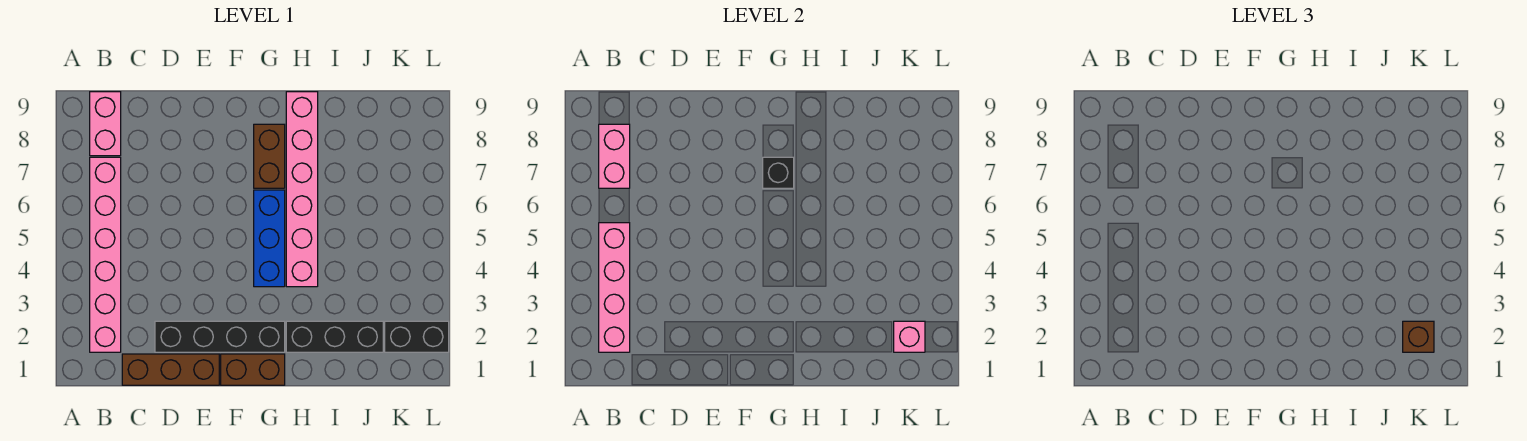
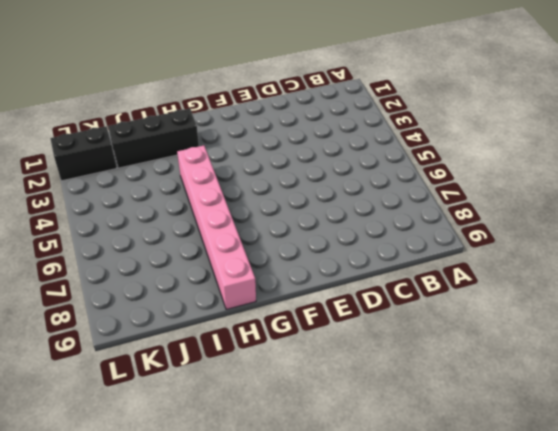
none -> pink brick B2:B7 level 1
none -> pink brick B8:B9 level 1
none -> brown brick C1:E1 level 1

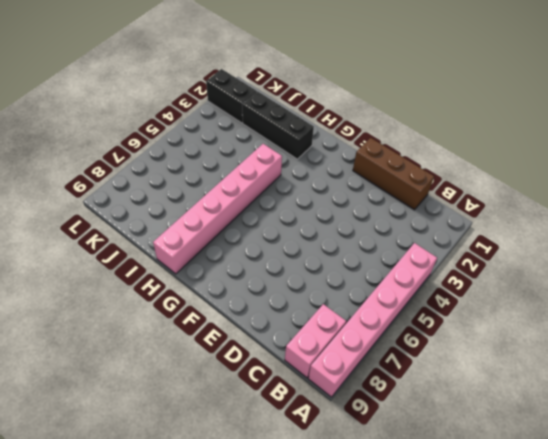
pink brick A4:A9 level 1 -> pink brick B2:B7 level 1
none -> black brick D2:G2 level 1
none -> brown brick F1:G1 level 1
none -> blue brick G4:G6 level 1

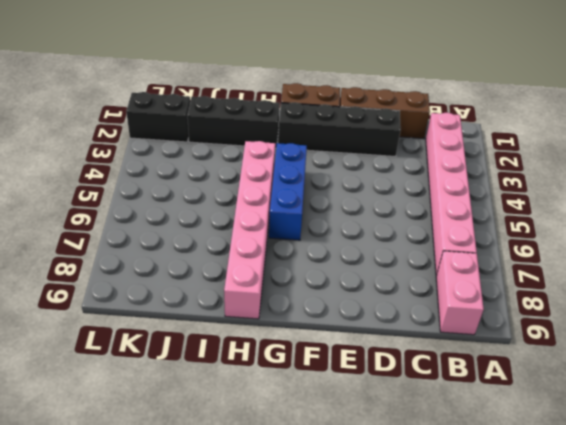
none -> brown brick G7:G8 level 1
none -> pink brick B2:B5 level 2
none -> pink brick B7:B8 level 2

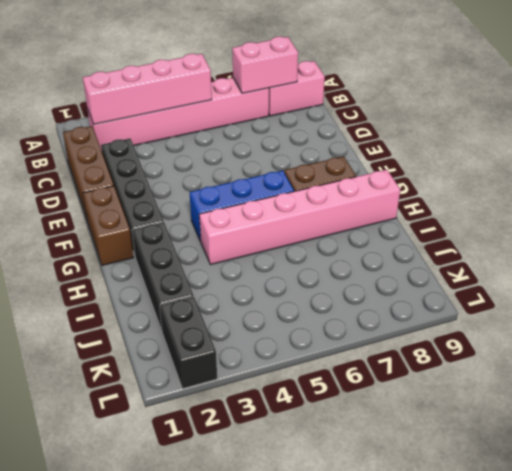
none -> black brick G7 level 2
none -> pink brick K2 level 2
none -> brown brick K2 level 3

